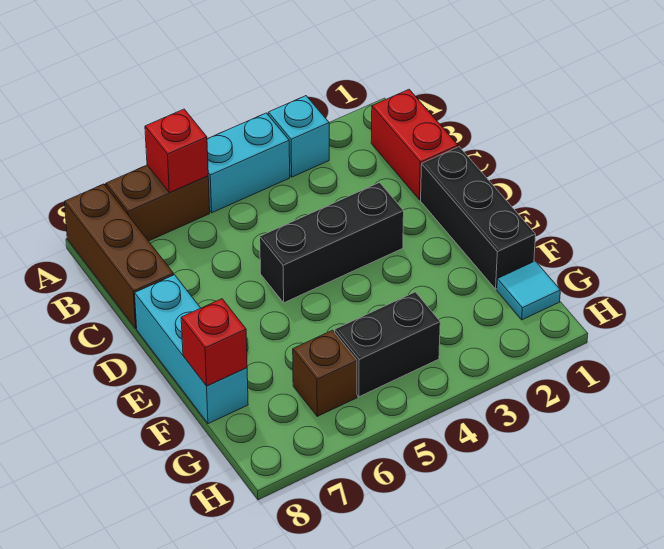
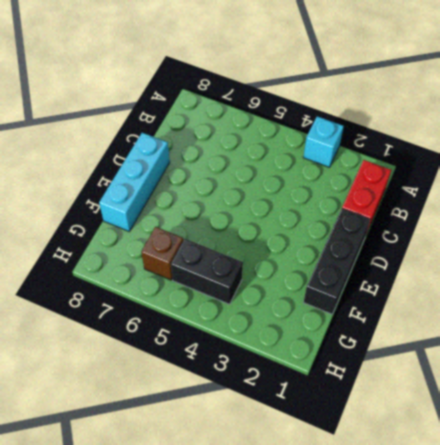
none -> cyan brick A4:A5 level 1
none -> brown brick A6:A7 level 1
none -> brown brick A8:C8 level 1

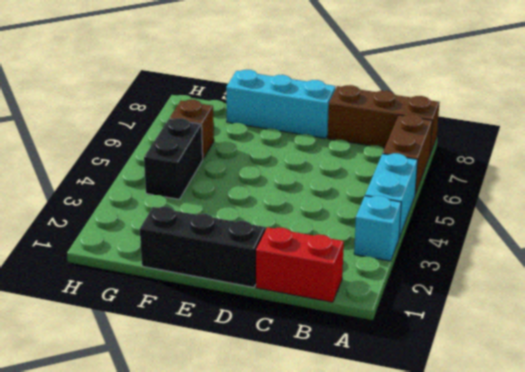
none -> black brick D3:D5 level 1
none -> cyan tile G1 level 1
none -> red brick A6 level 2

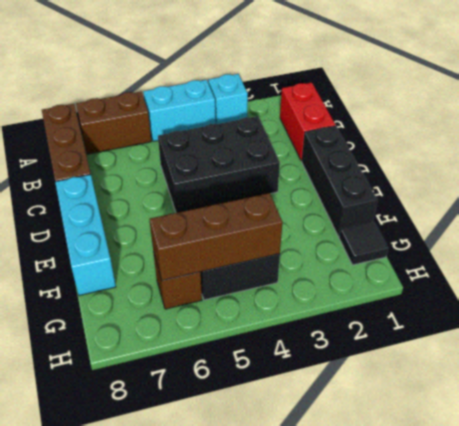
black brick C3:D5 level 1 -> black brick D3:D5 level 1
black tile G1 level 1 -> cyan tile G1 level 1
brown brick G4:G6 level 2 -> none
none -> red brick A6 level 2
none -> red brick F8 level 2

